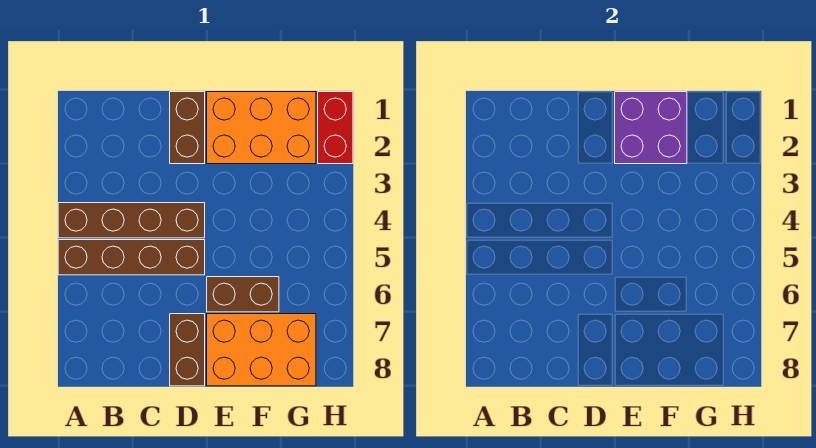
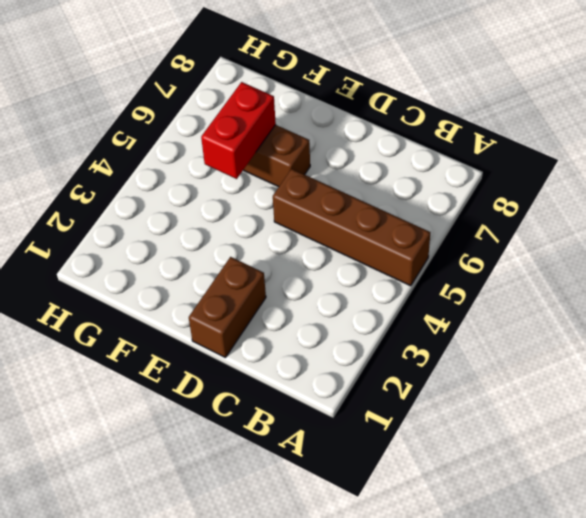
red brick F5:F6 level 2 -> red brick H1:H2 level 1
none -> brown brick A4:D4 level 1
none -> brown brick D7:D8 level 1

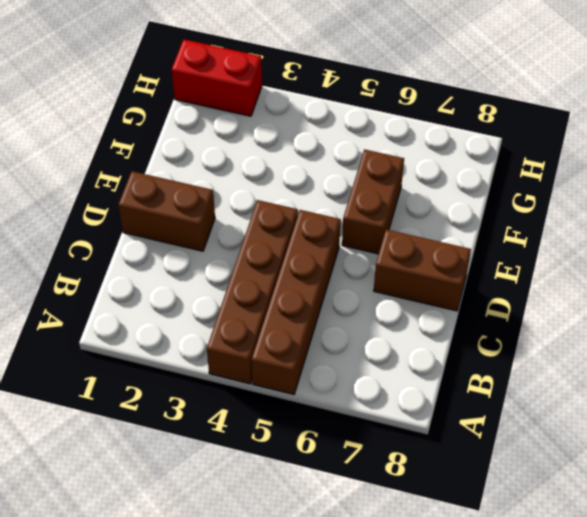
none -> orange brick E1:G2 level 1
none -> orange brick E7:G8 level 1

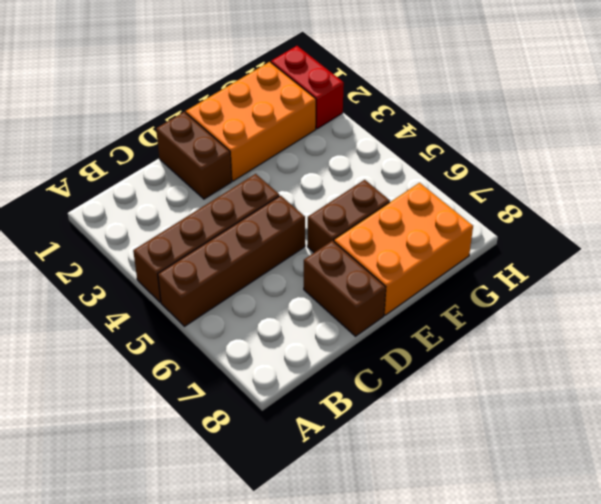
none -> purple brick E1:F2 level 2

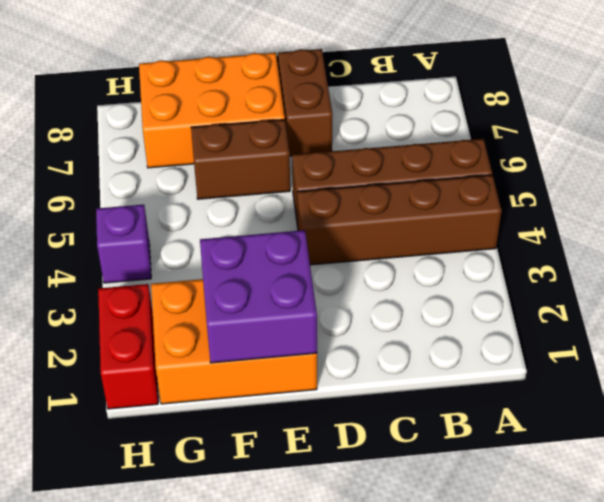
purple brick H4 level 1 -> none
none -> brown brick D1:D2 level 1

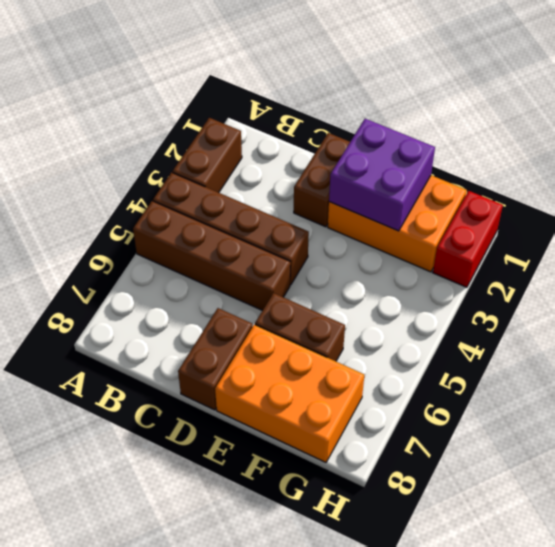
brown brick A2:A3 level 1 -> none

